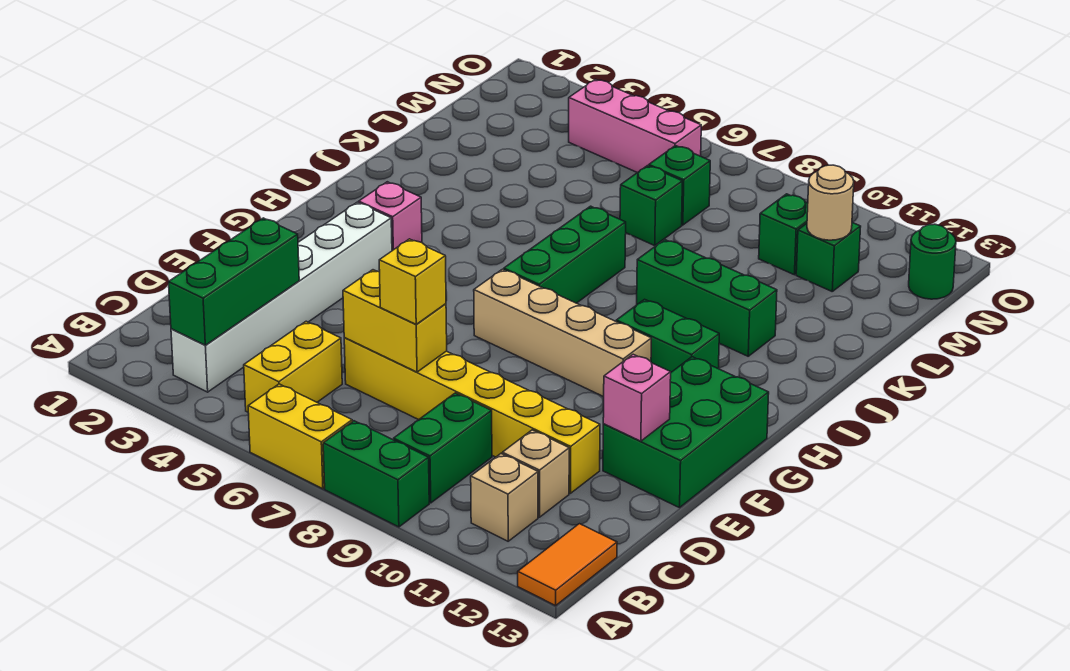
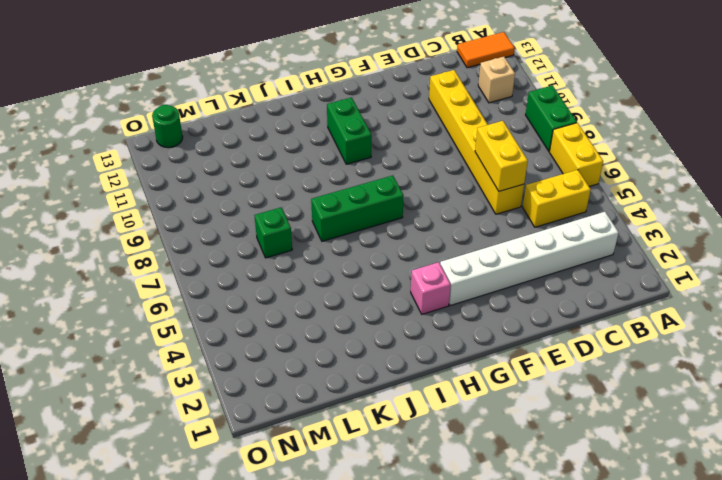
none -> green brick B9:C9 level 1
none -> tan brick C11 level 1
none -> green brick E12:G13 level 1

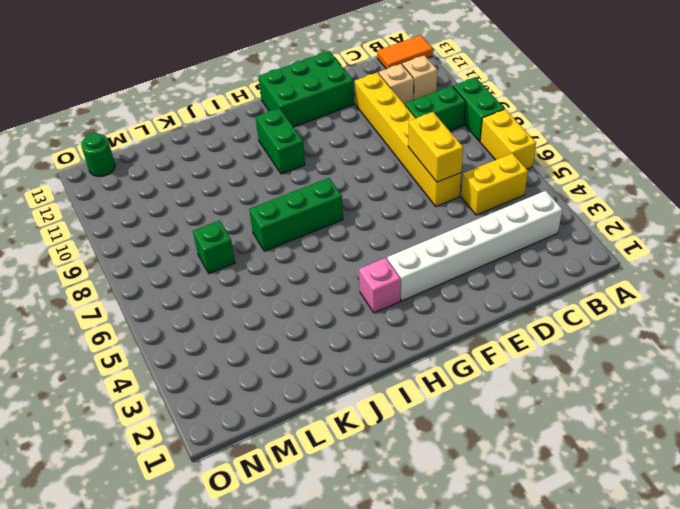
none -> tan brick G7:G10 level 1
none -> green brick J9:J11 level 1
none -> green brick M7 level 1

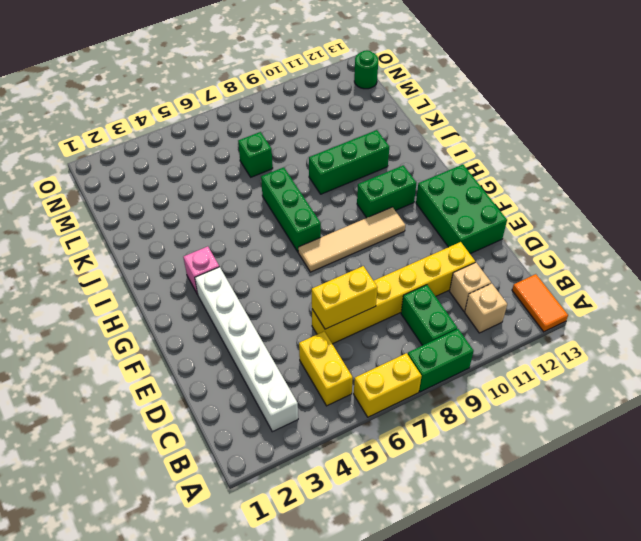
tan tile G7:G10 level 1 -> tan brick G7:G10 level 1
none -> green brick M7 level 1
none -> green brick M10 level 1
none -> green brick M11 level 1

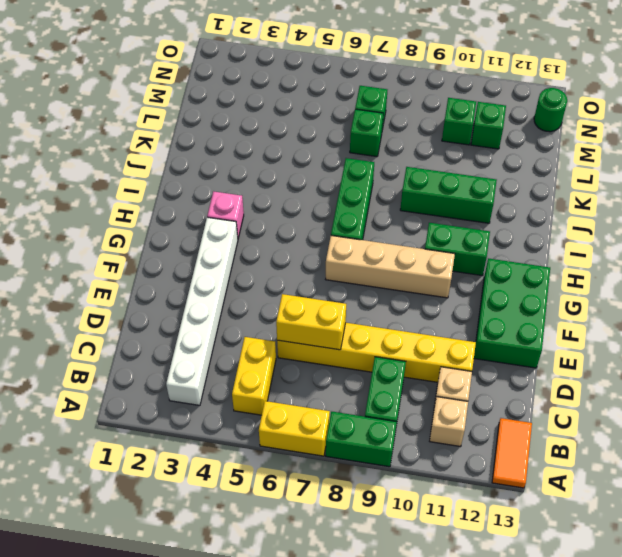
none -> pink brick N4:N6 level 1
none -> green brick B3:D3 level 2
none -> pink brick E12 level 2

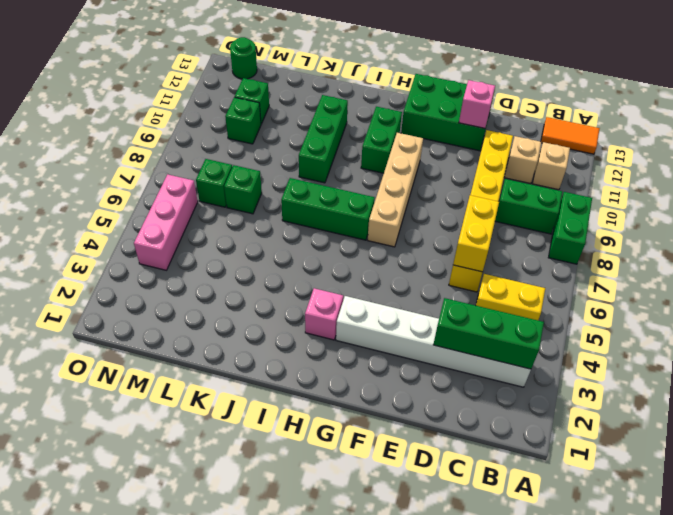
none -> yellow brick A6:A7 level 1
none -> tan round brick M11 level 2
none -> yellow brick D7 level 3

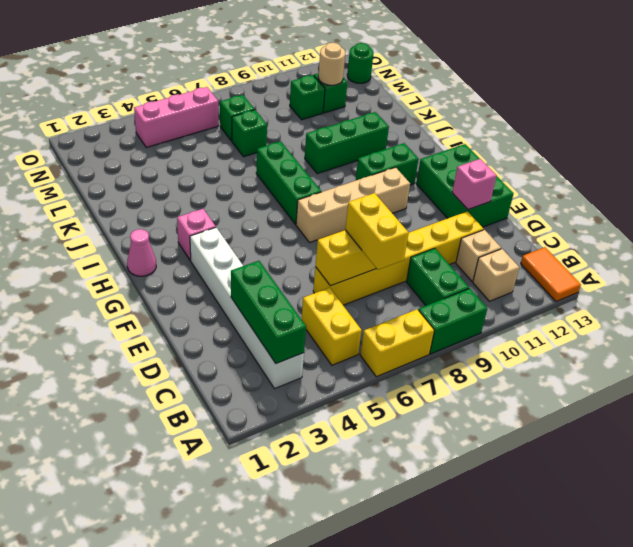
yellow brick C7:D7 level 3 -> yellow brick D7 level 3
pink cone H1 level 1 -> none

